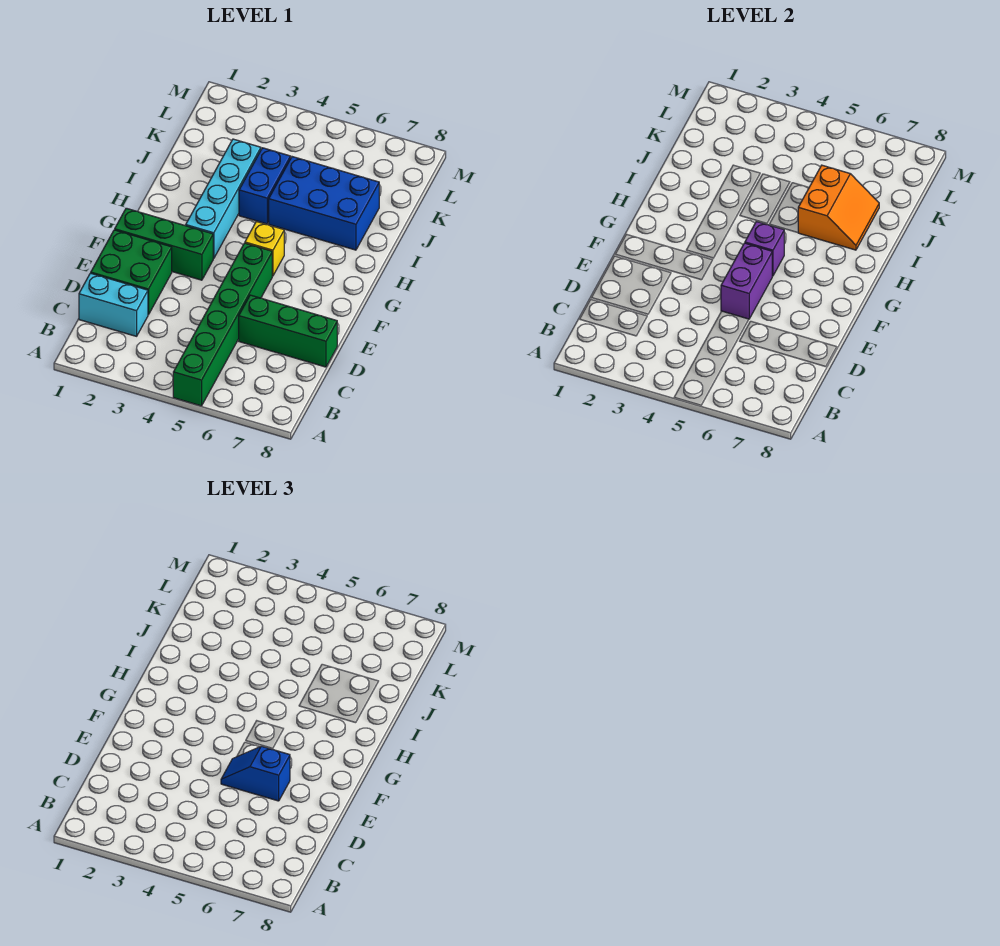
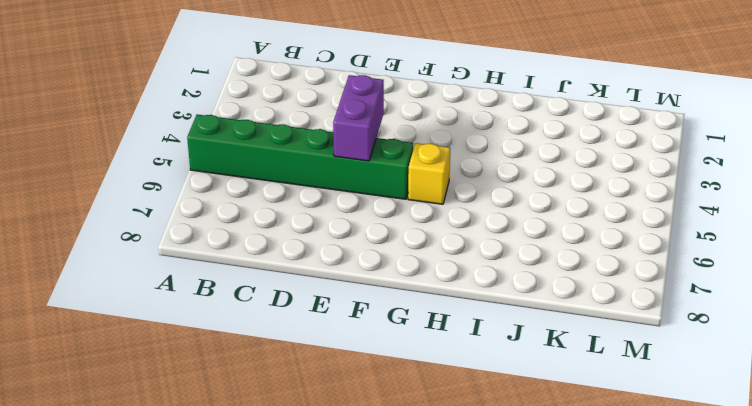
purple brick E4:E5 level 2 -> purple brick E5:F5 level 2
none -> cyan brick C1:C2 level 1
none -> green brick D1:E2 level 1
none -> green brick D6:D8 level 1

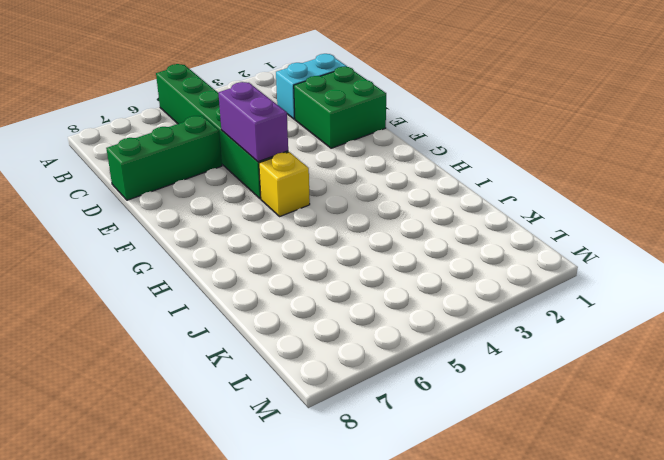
none -> green brick F1:F3 level 1
none -> cyan brick G3:J3 level 1
none -> blue brick I4:J4 level 1

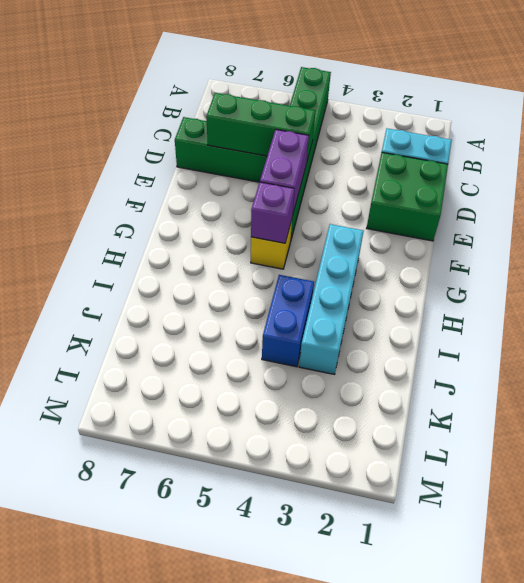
green brick D5:D7 level 2 -> green brick F1:F3 level 1
none -> blue brick I5:J7 level 1
none -> orange slope I6:J7 level 2 top 6
none -> blue slope E5:E6 level 3 top 6

